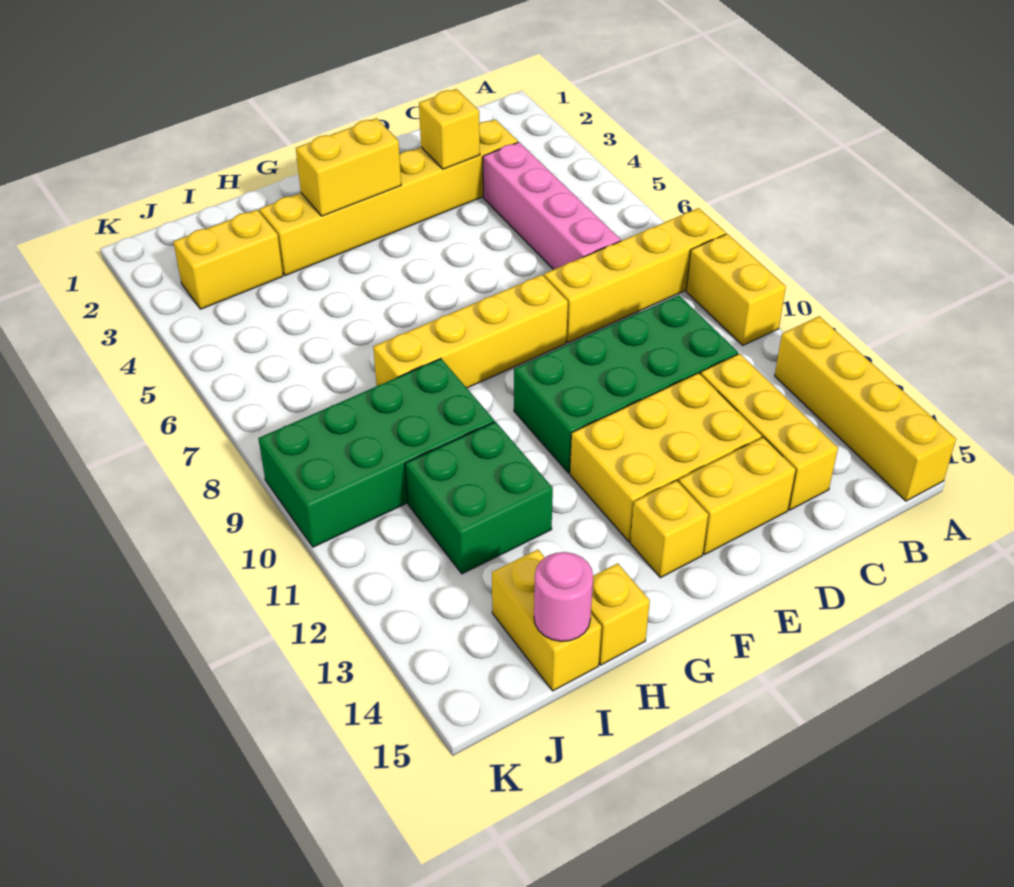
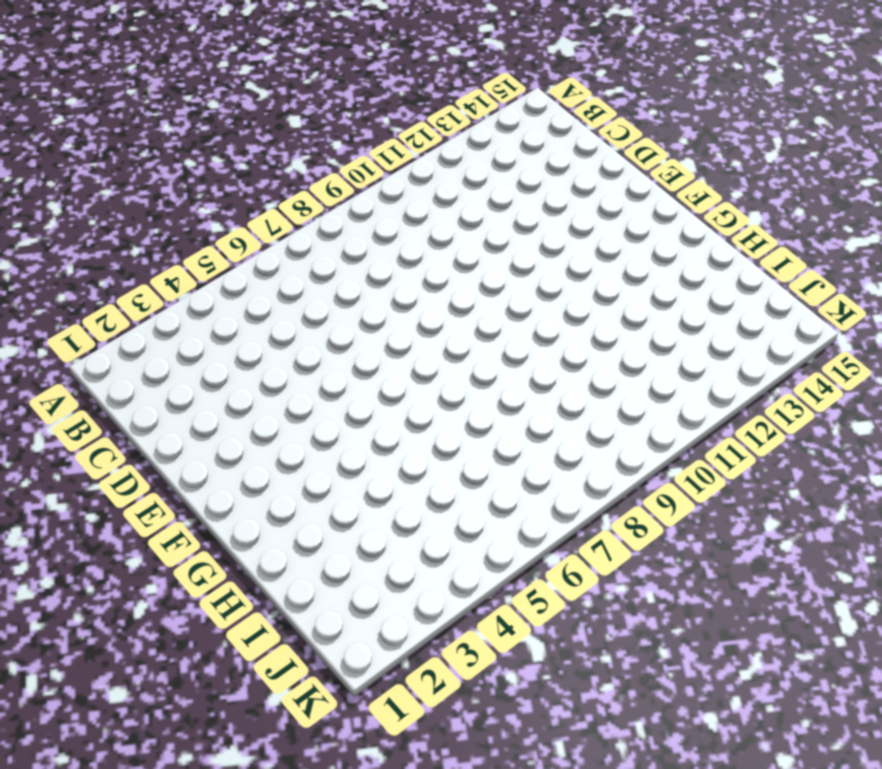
none -> yellow brick A8:D8 level 1
none -> yellow brick A9:A10 level 1
none -> yellow brick A12:A15 level 1

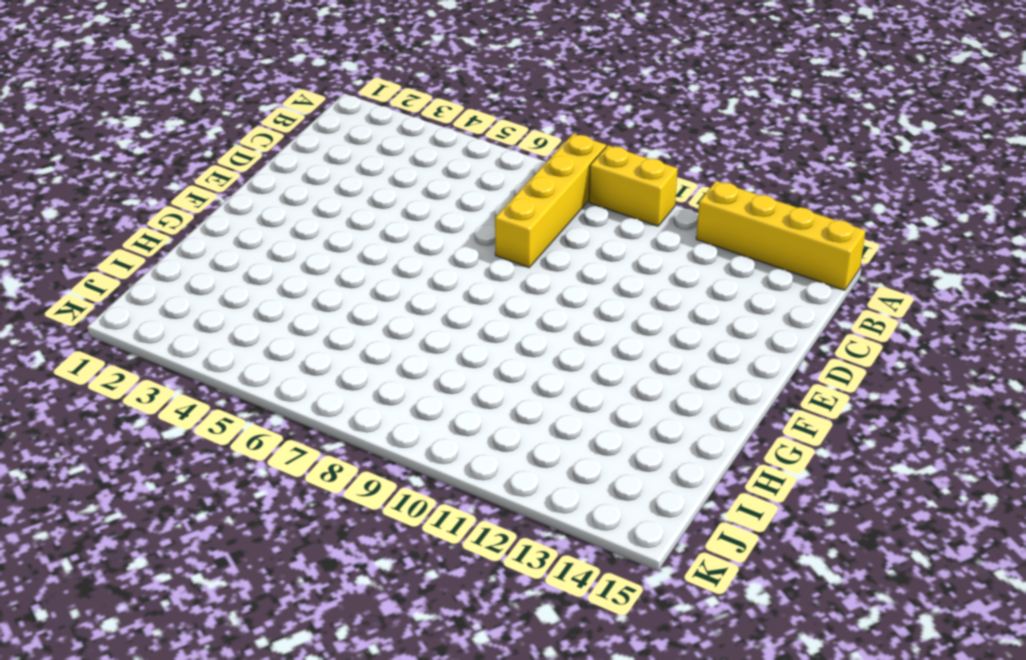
none -> yellow brick C3:H3 level 1
none -> pink brick C4:C7 level 1
none -> green brick C10:F11 level 1

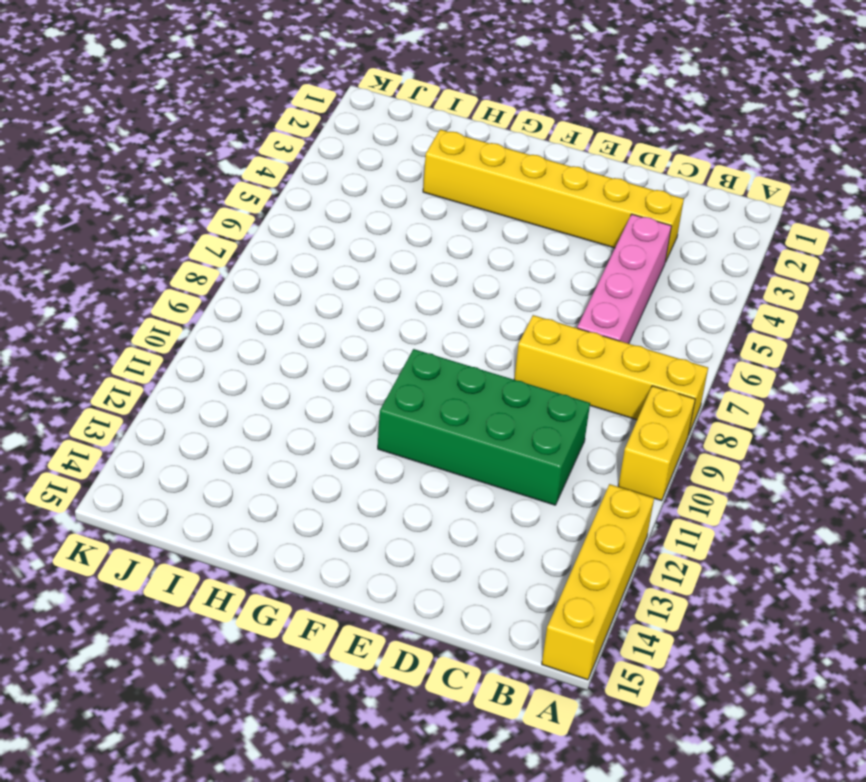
none -> yellow brick C12:C14 level 1
none -> yellow brick D12:F13 level 1
none -> yellow brick D14:E14 level 1

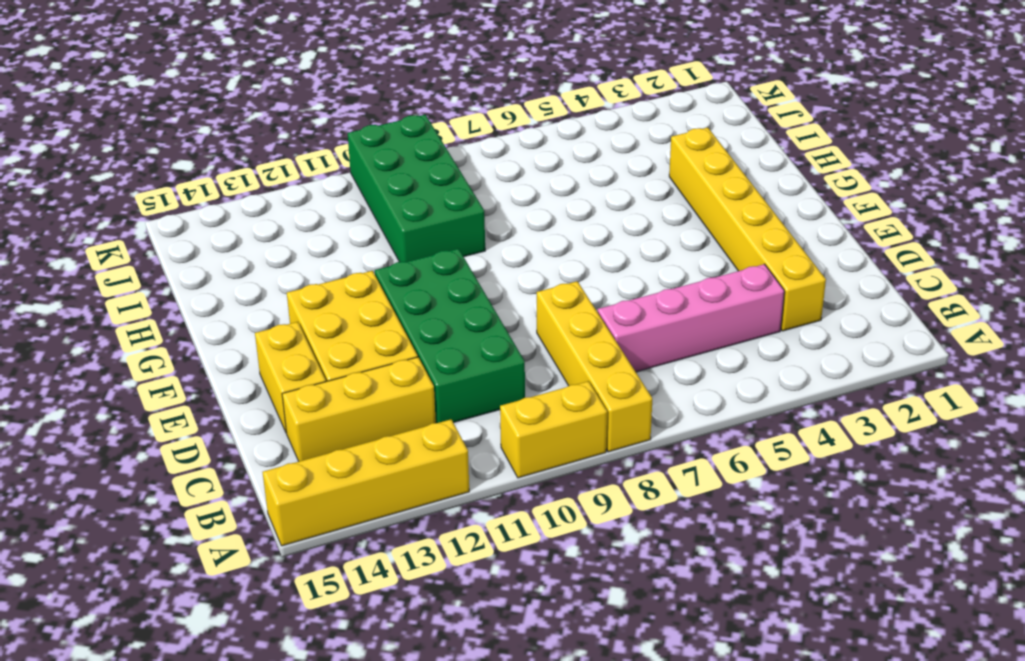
none -> yellow brick E8:H8 level 1
none -> yellow brick F14 level 1
none -> green brick H11:I12 level 1

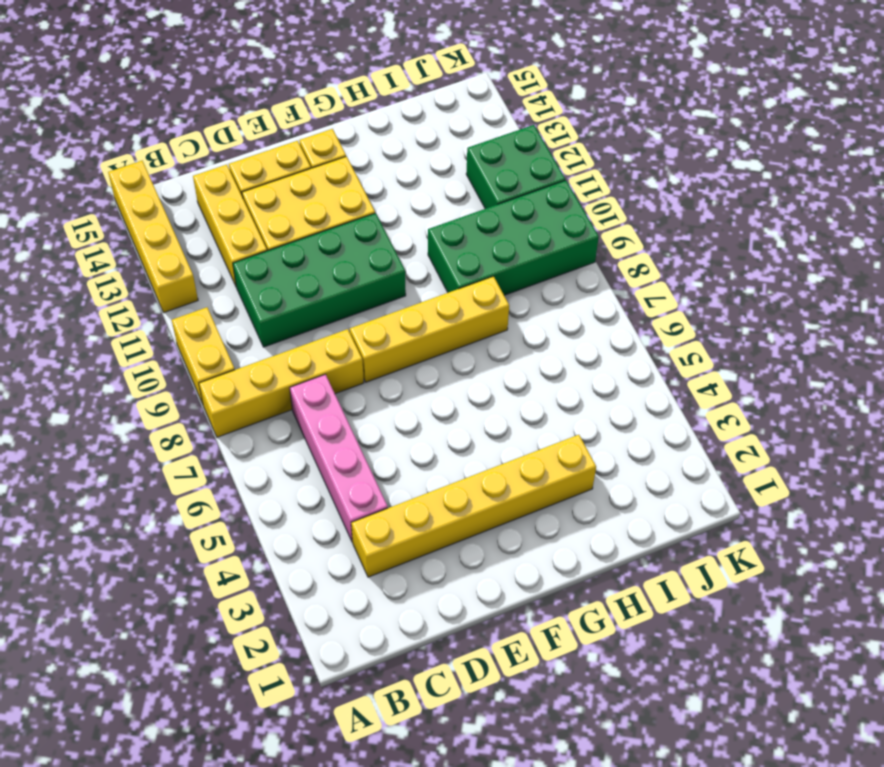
green brick J11:K12 level 1 -> green brick H11:I12 level 1
none -> yellow brick H15 level 1
none -> yellow brick I3:J3 level 1
none -> yellow brick I14:I15 level 1

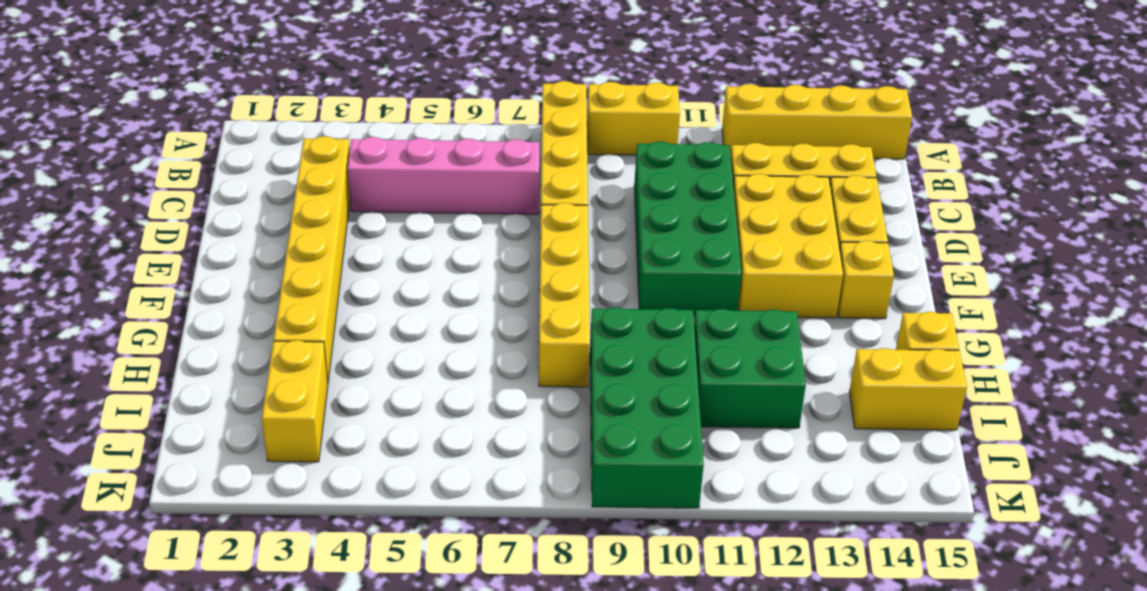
none -> yellow brick D3 level 2
none -> yellow brick F3:G3 level 2
none -> pink round brick I15 level 2

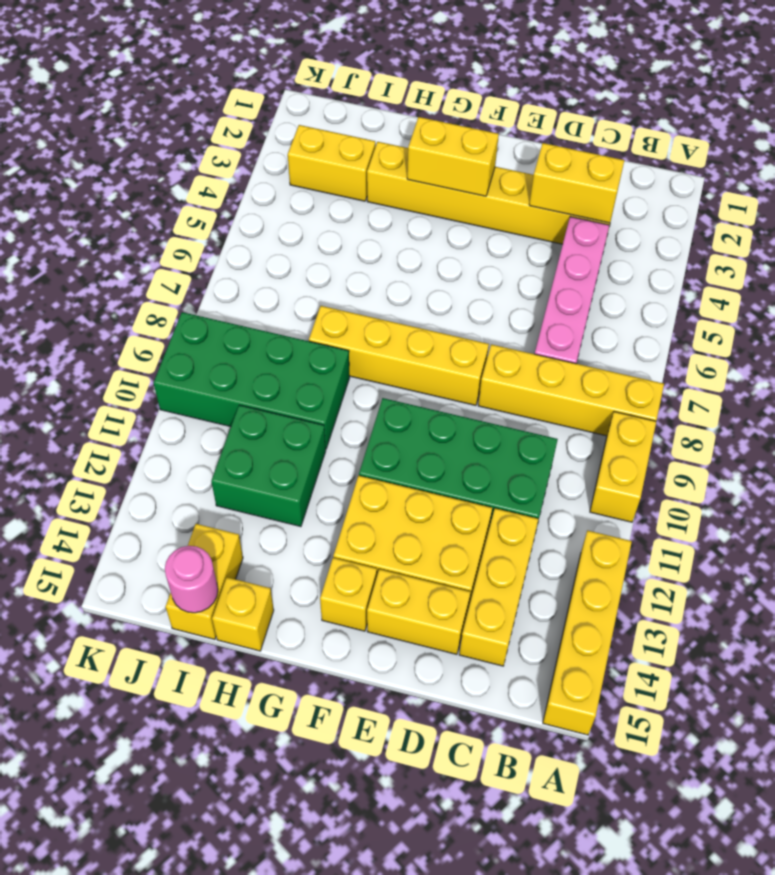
yellow brick C3:D3 level 2 -> yellow brick D3 level 2

